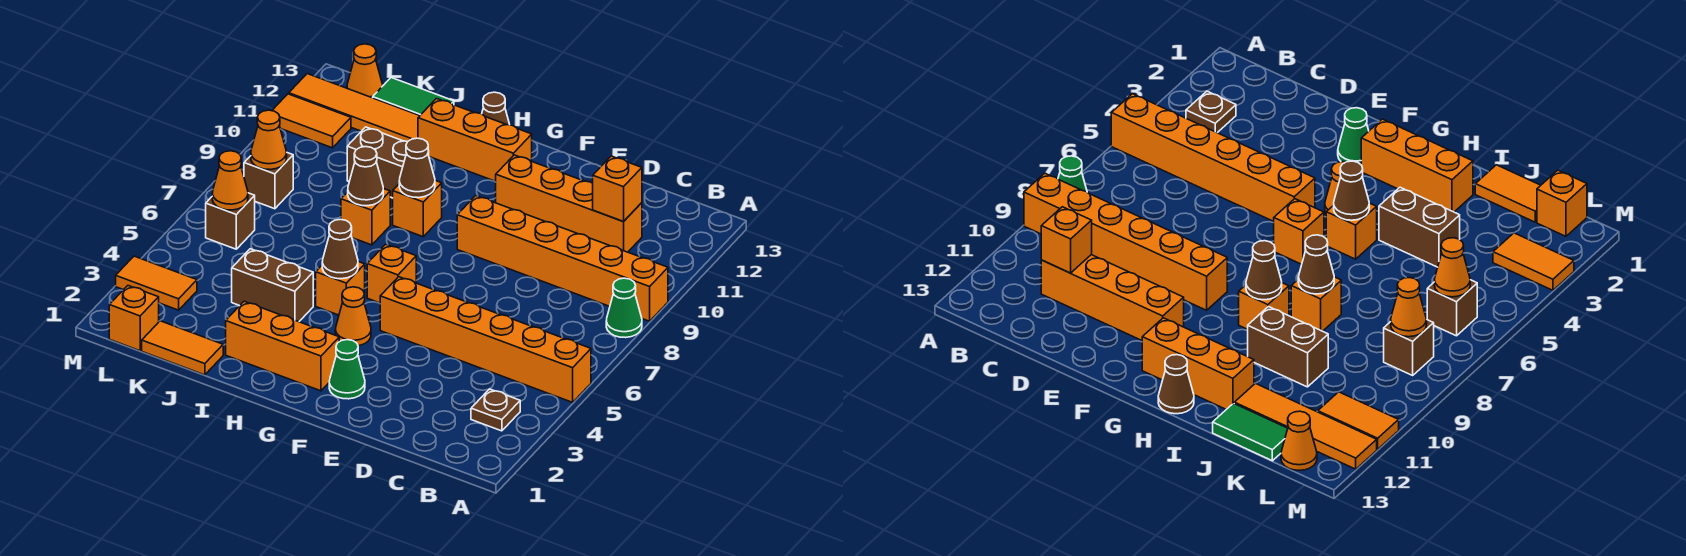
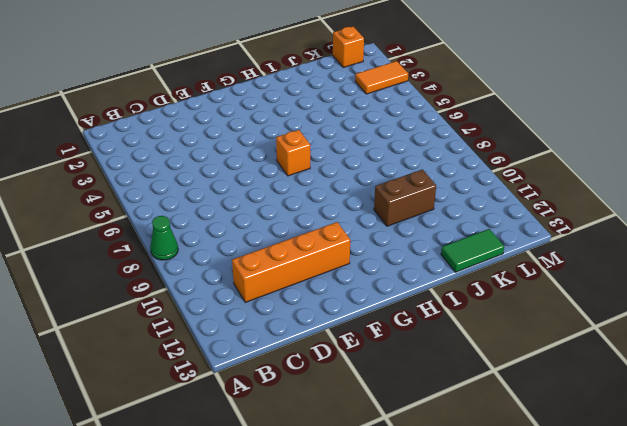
none -> orange brick A5:F5 level 1
none -> orange brick A9:F9 level 1
none -> brown plate B3 level 1
none -> green cone F2 level 1

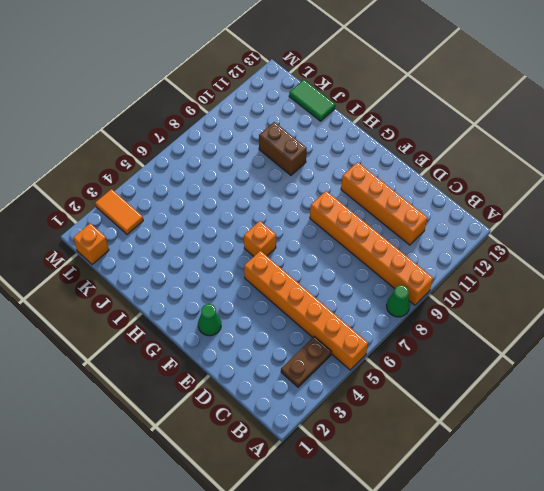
brown plate B3:B4 level 1 -> brown plate B3 level 1
none -> orange brick G2:I2 level 1
none -> orange cone G4 level 1
none -> orange brick G12:I12 level 1
none -> orange brick H5 level 1

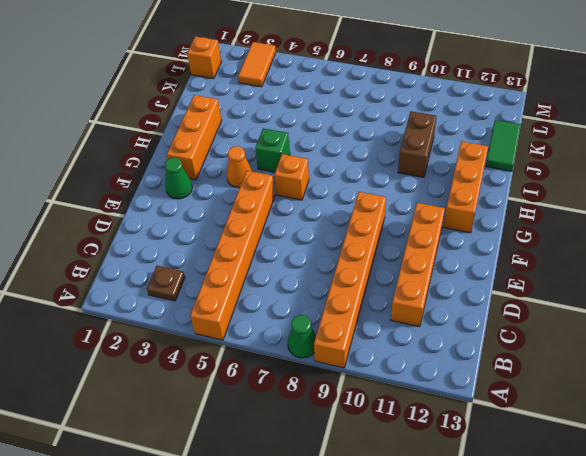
green brick H5 level 1 -> orange brick H5 level 1
none -> orange brick H9 level 1
none -> brown cone H13 level 1
none -> brown brick I4:J4 level 1
none -> orange brick I8 level 1

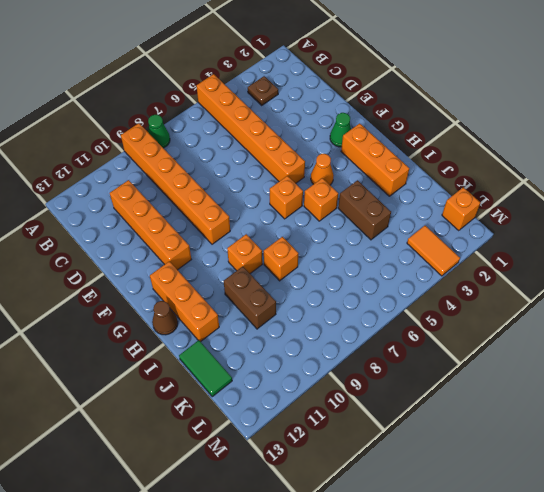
none -> orange tile J1:K1 level 1
none -> orange tile J12:M12 level 1
none -> brown brick L6 level 1
none -> brown brick L8 level 1

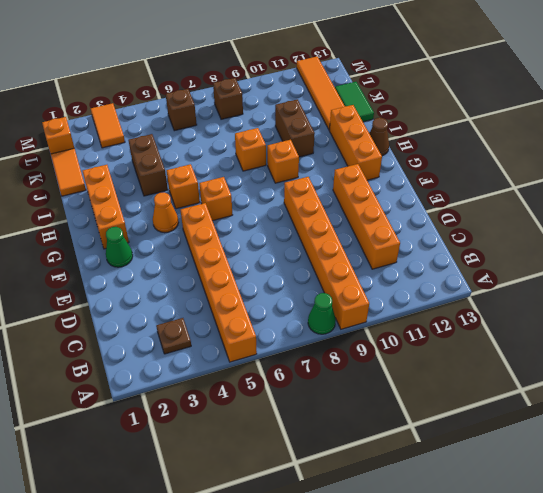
none -> orange tile L11:M11 level 1
none -> orange cone L13 level 1
none -> orange brick C11 level 2
none -> brown cone H5 level 2

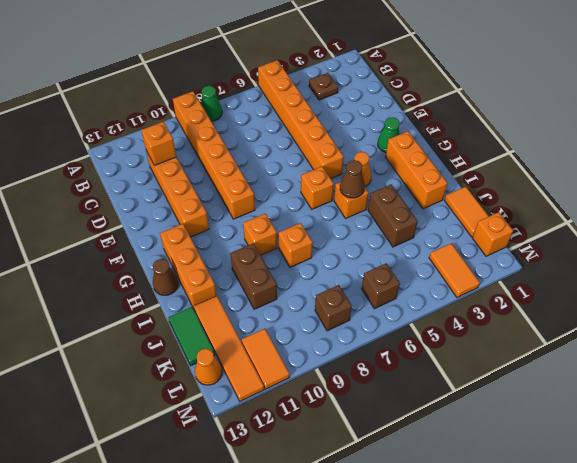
none -> brown cone H9 level 2
none -> brown cone I8 level 2
none -> orange cone L6 level 2
none -> orange cone L8 level 2

